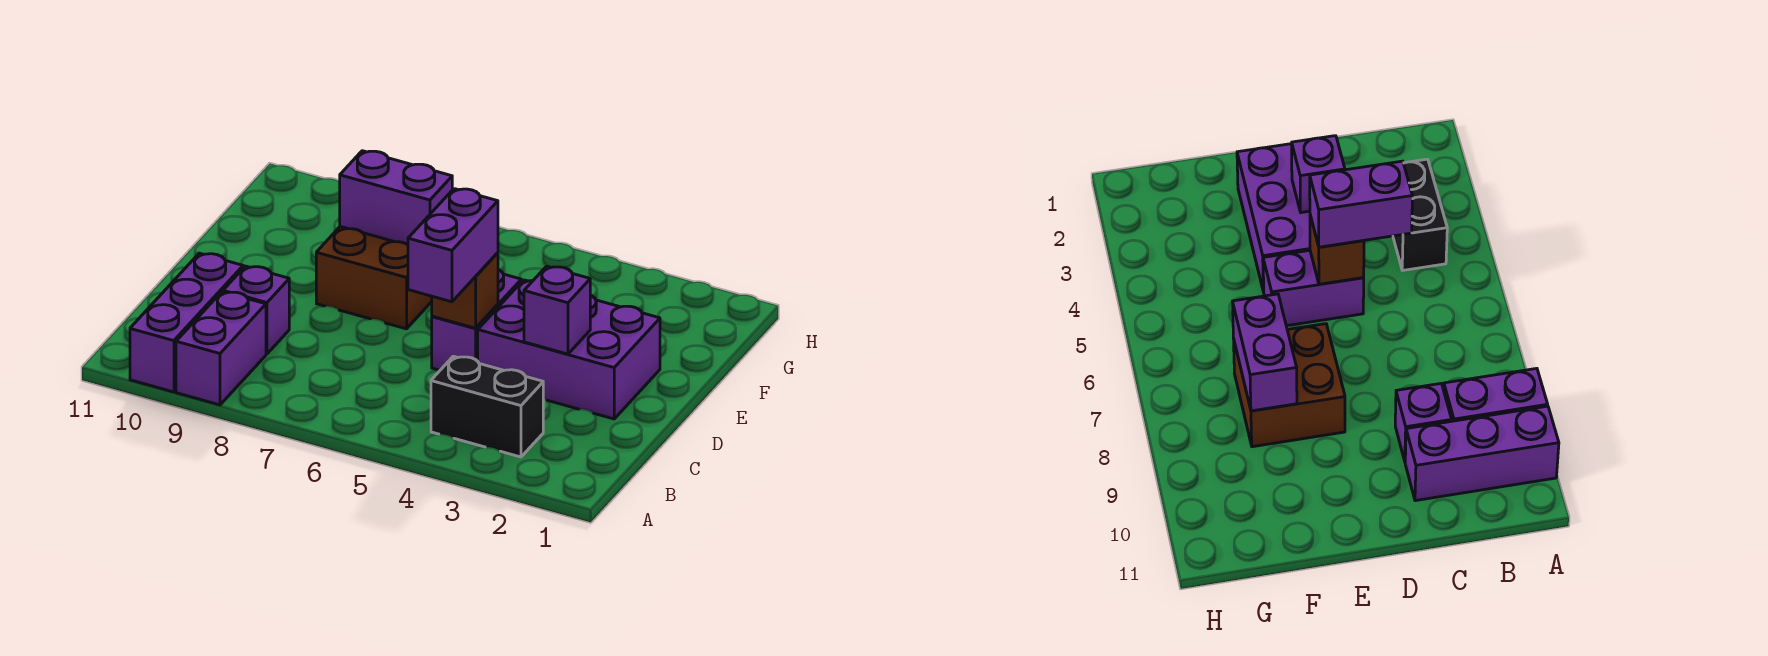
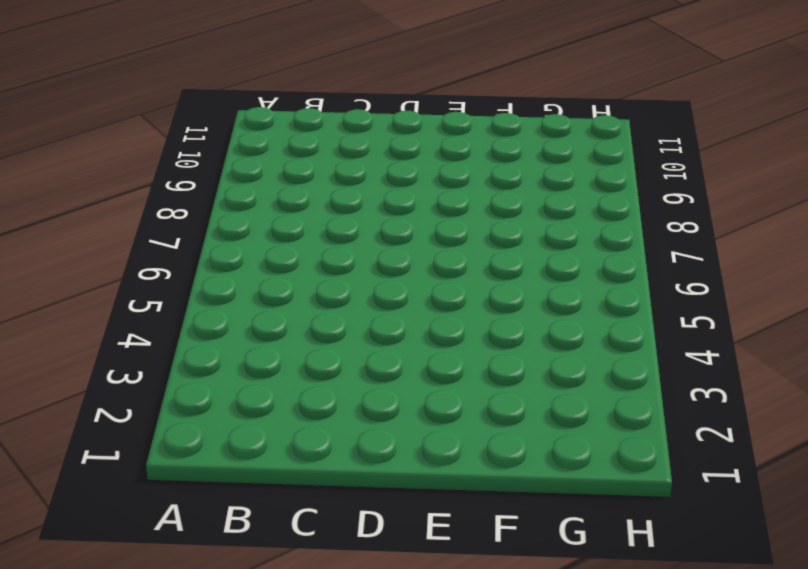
none -> purple brick A9:B9 level 1
none -> purple brick A10:C10 level 1

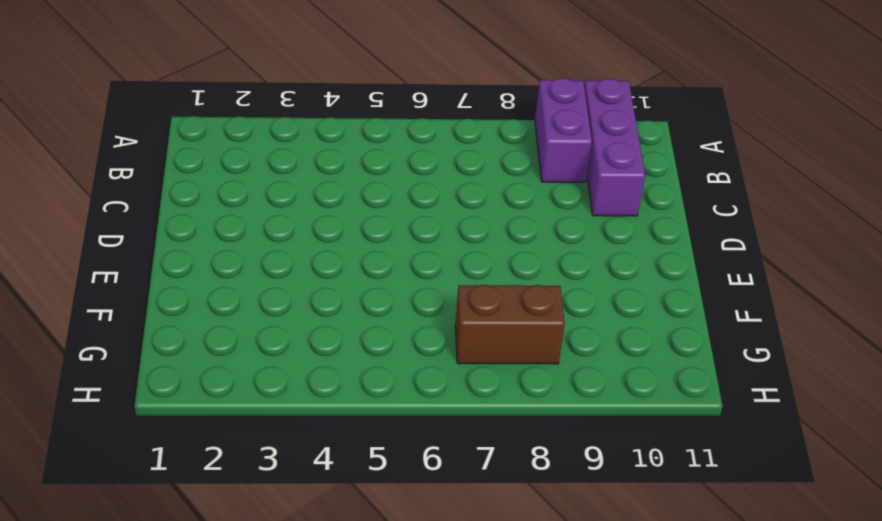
brown brick G7:G8 level 1 -> none
none -> black brick B3:B4 level 1
none -> purple brick C9 level 1

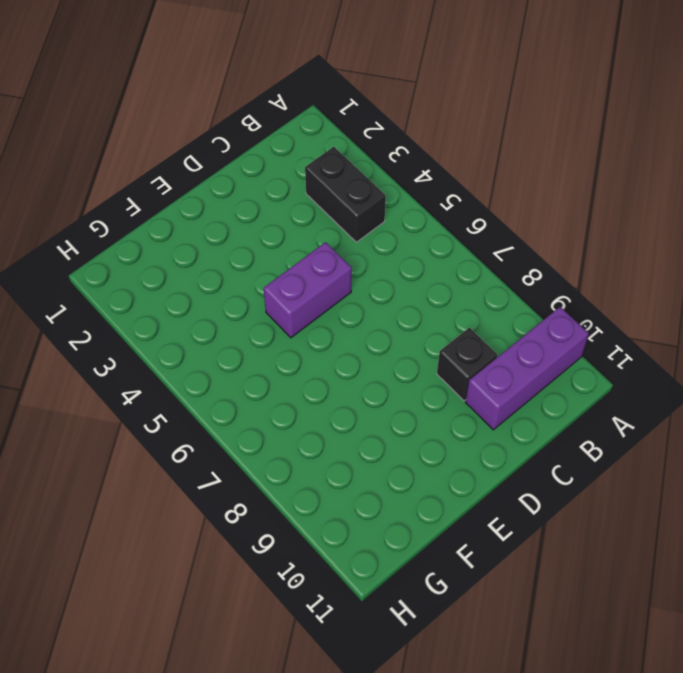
black brick C9 level 1 -> purple brick C9 level 1
none -> purple brick A9:B9 level 1
none -> purple brick D2:E4 level 1

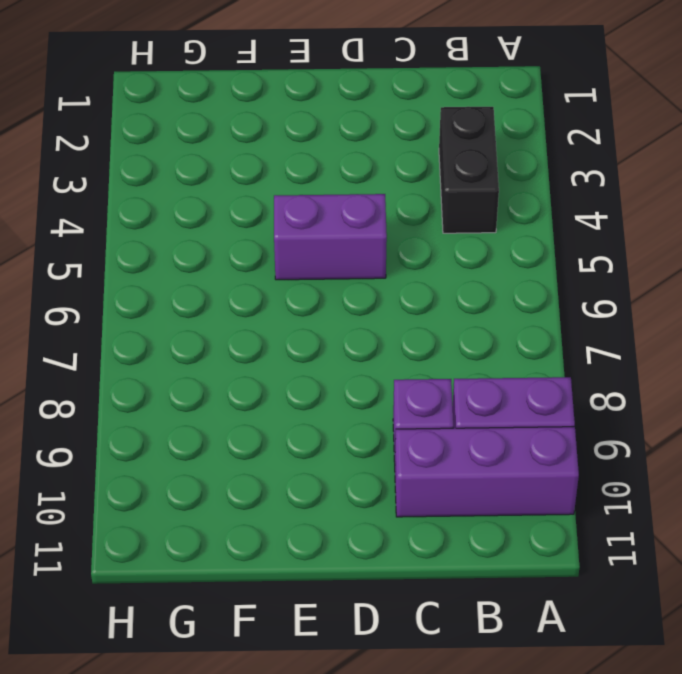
none -> purple brick D2:E4 level 1
none -> brown brick E7:F8 level 1

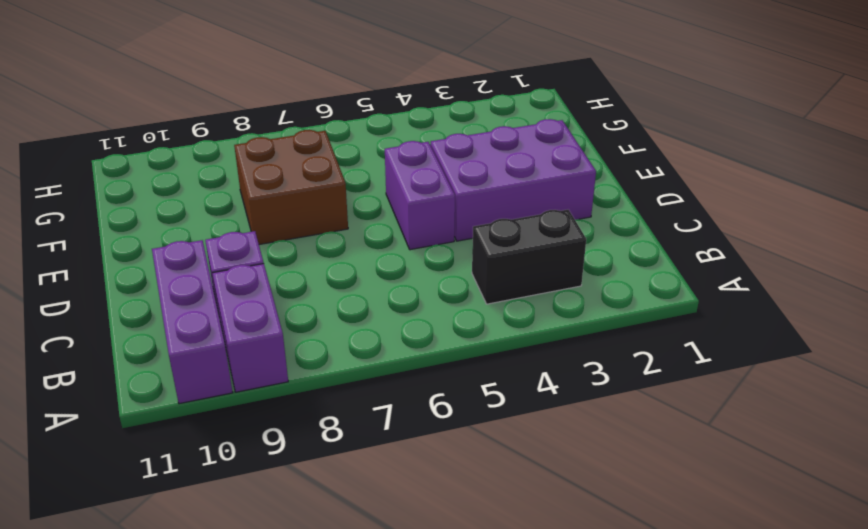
none -> purple brick D3 level 2
none -> brown brick D5 level 2

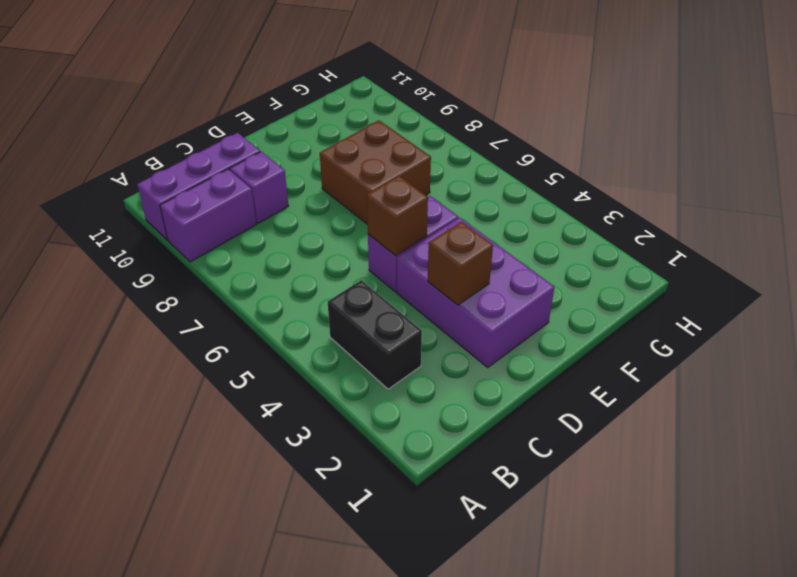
brown brick D3 level 2 -> purple brick D3 level 2
none -> purple brick F7:F8 level 2
none -> purple brick C5:D5 level 3

